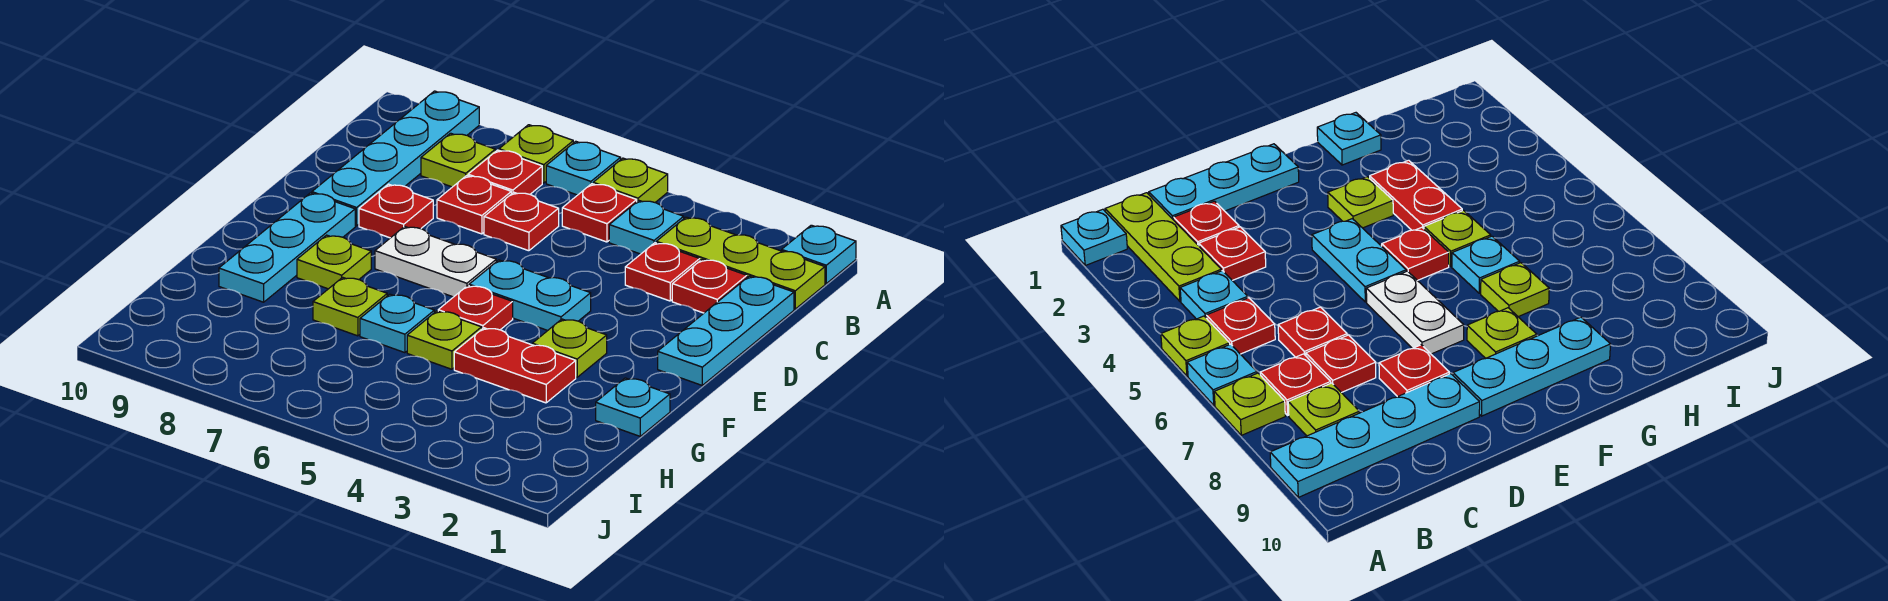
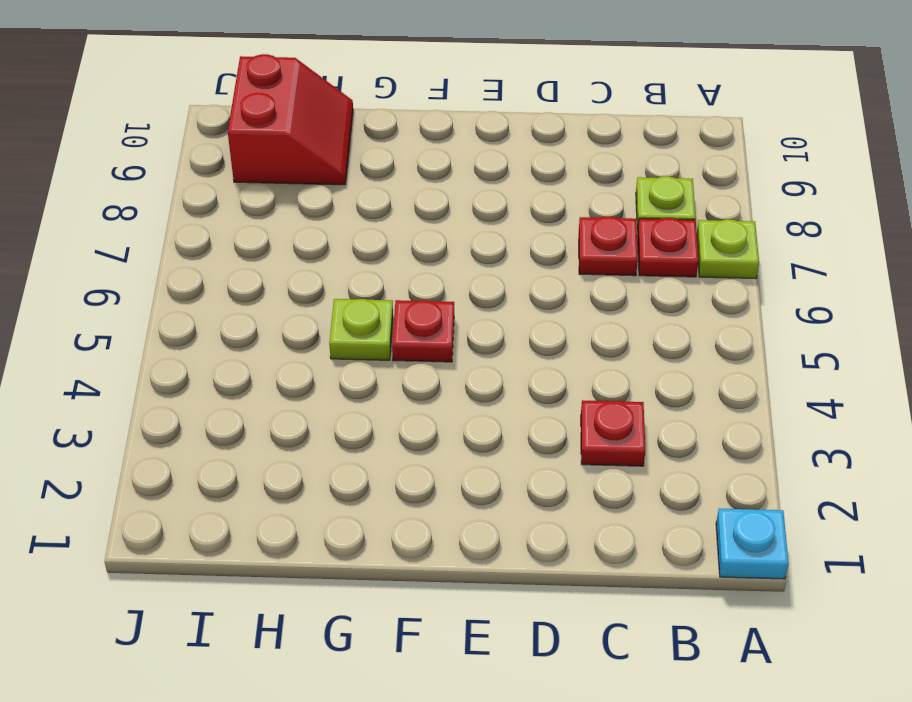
red slope H9:I10 level 1 top I -> none
none -> lime plate A5 level 1
none -> cyan plate A6 level 1
none -> cyan plate A9:D9 level 1

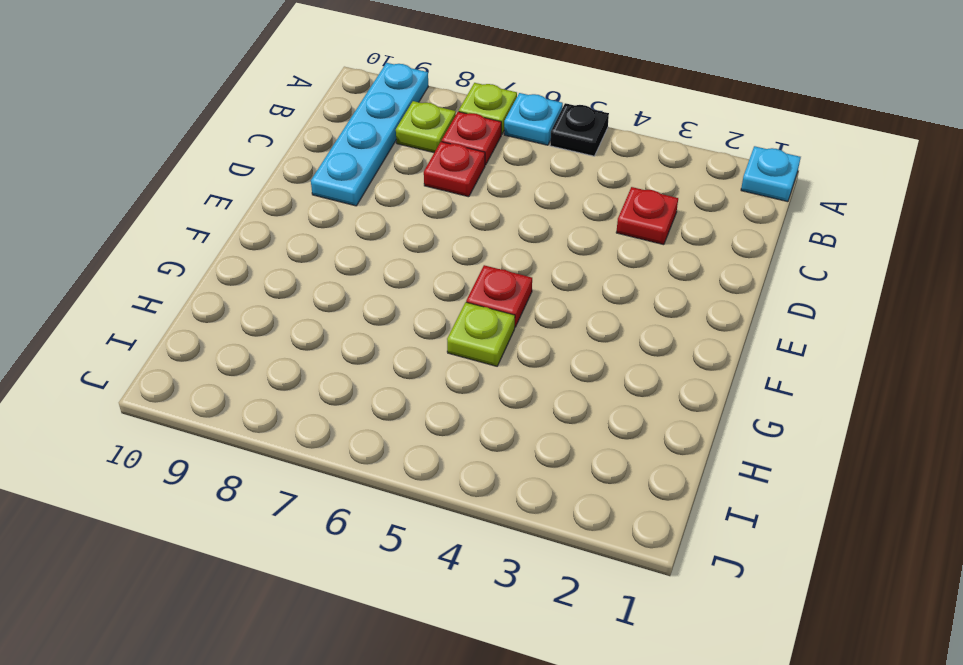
black plate A5 level 1 -> lime plate A5 level 1
none -> lime plate B1:B3 level 1
none -> cyan plate B4 level 1
none -> red plate B5 level 1

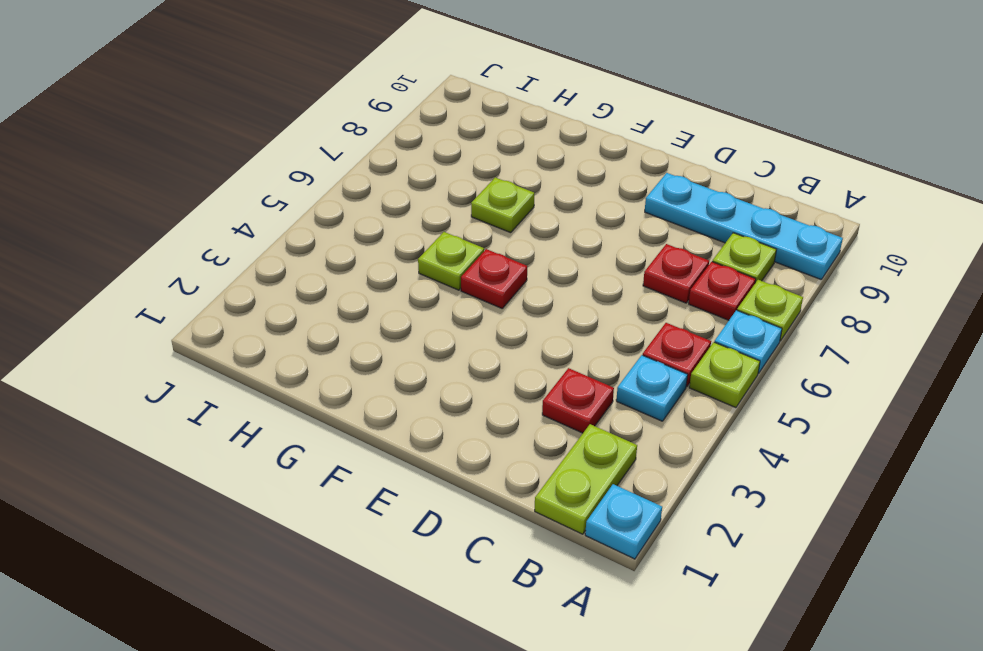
lime plate B1:B2 level 1 -> lime plate B1:B3 level 1
none -> cyan plate C1:E1 level 1
none -> red plate C2 level 1
none -> red plate C6 level 1

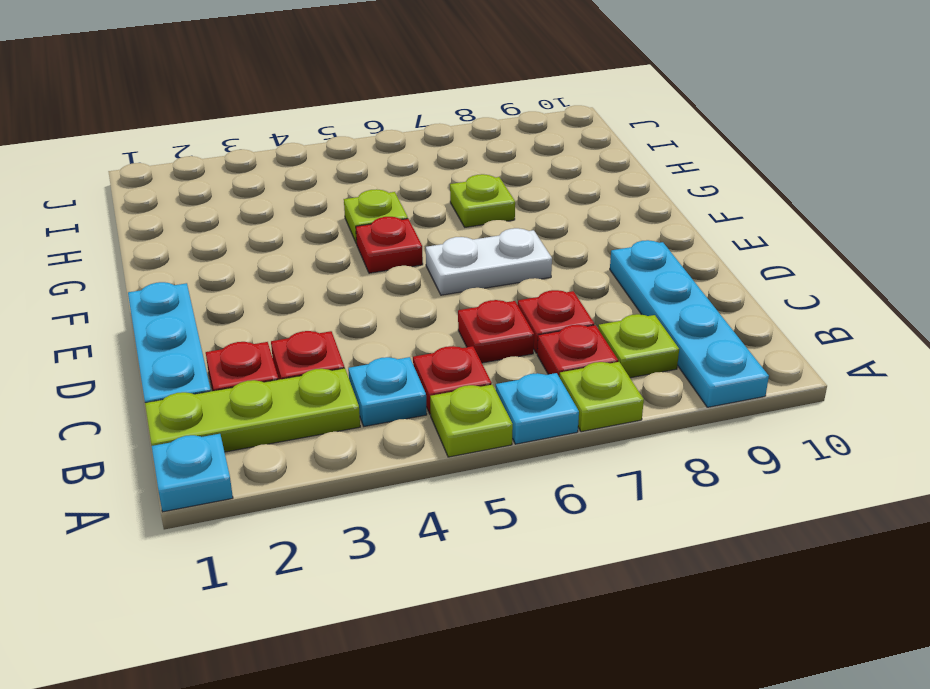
none -> red plate D8 level 1
none -> cyan plate E4:E5 level 1
none -> cyan plate E9:G9 level 1

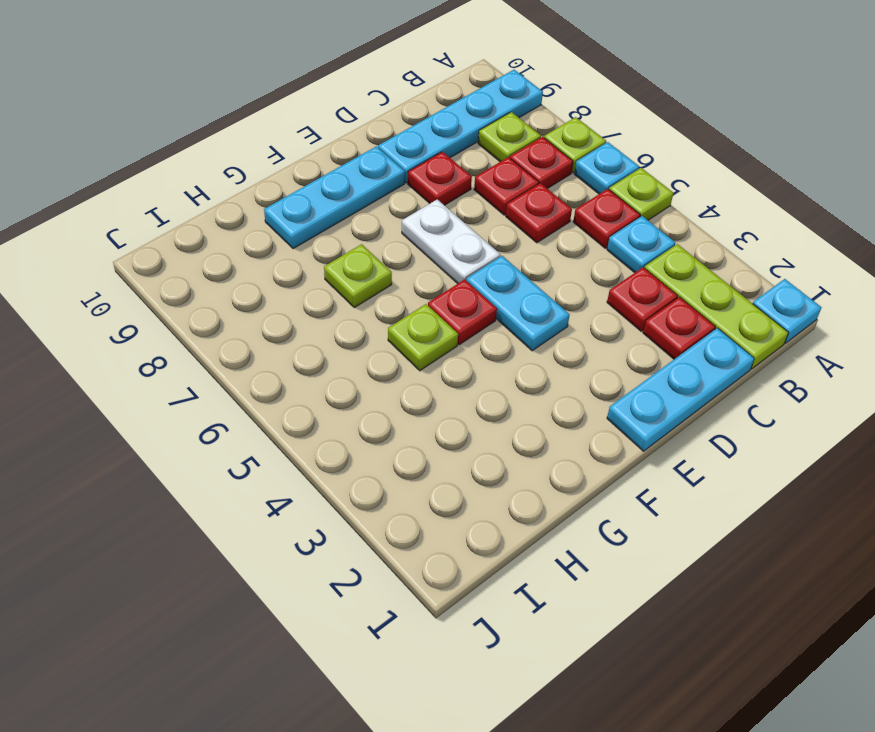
none -> lime plate F3 level 1
none -> lime plate F8 level 1
none -> cyan plate G1 level 1

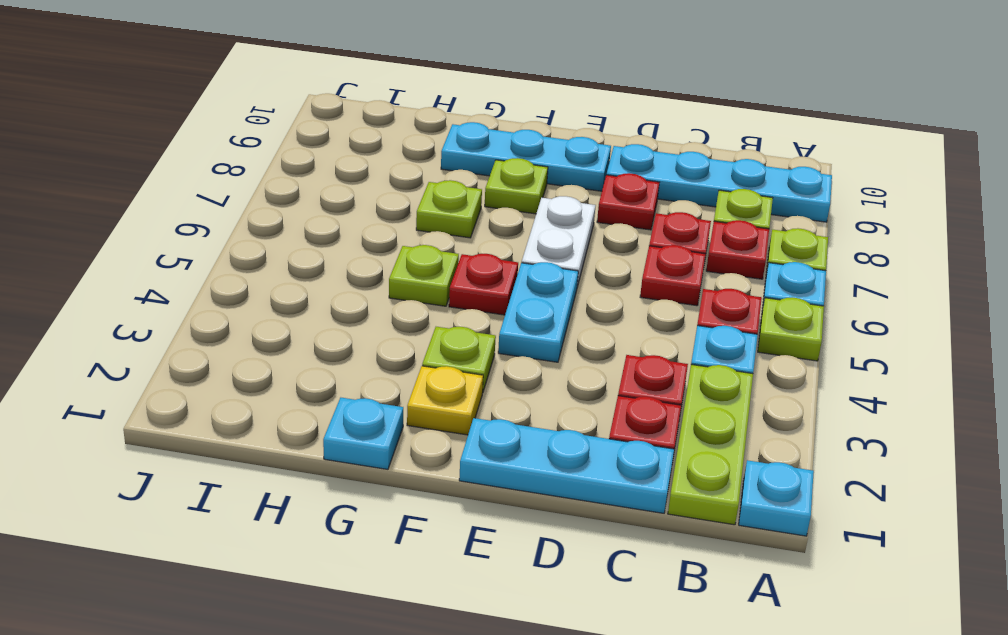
yellow plate F2 level 1 -> none
none -> red plate G3:G4 level 1
none -> cyan plate G6 level 1

